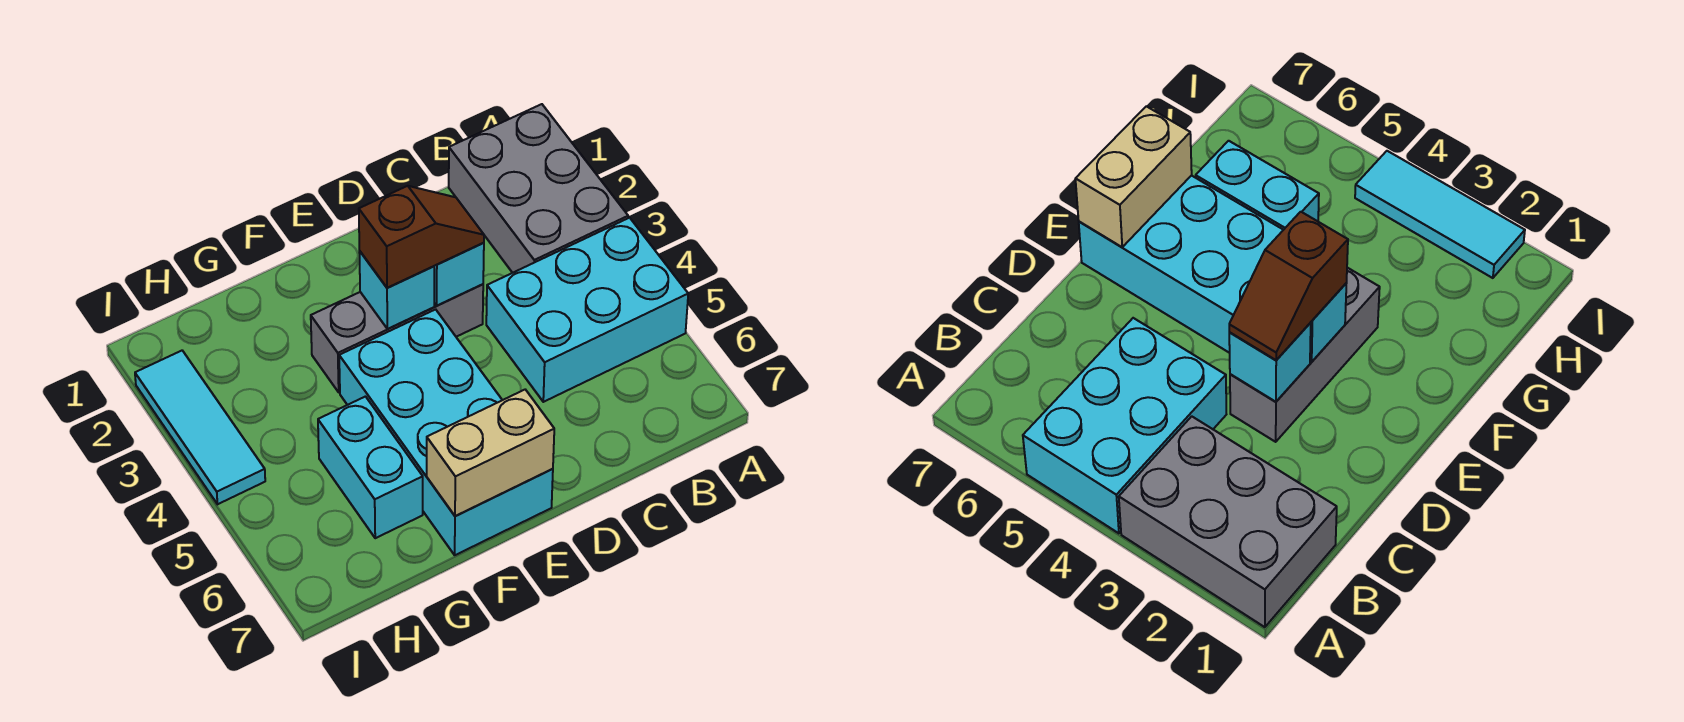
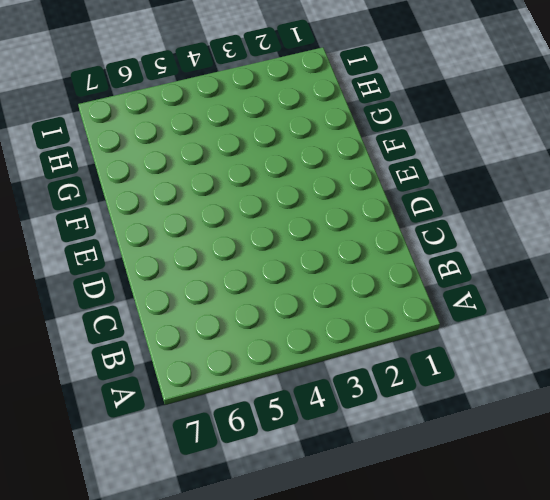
none -> grey brick A1:B3 level 1
none -> cyan brick A4:C5 level 1

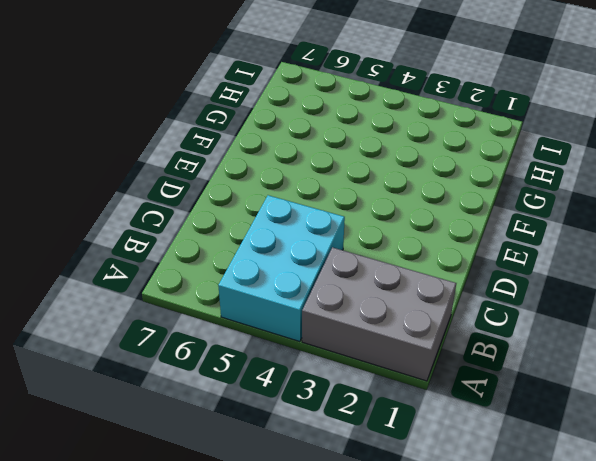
none -> grey brick D3:F3 level 1
none -> cyan brick E4:F7 level 1

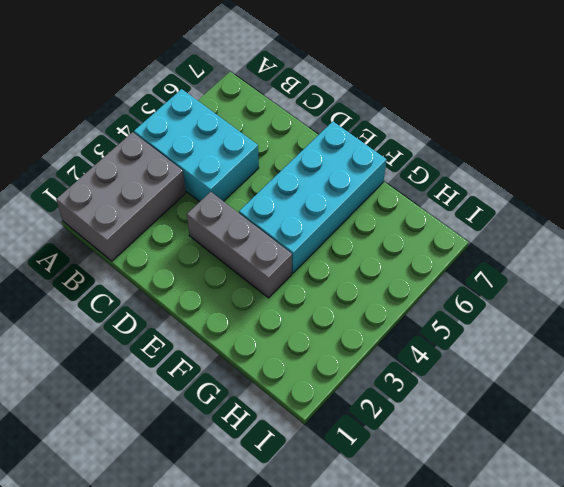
none -> cyan brick G5:G6 level 1
none -> cyan tile I2:I4 level 1

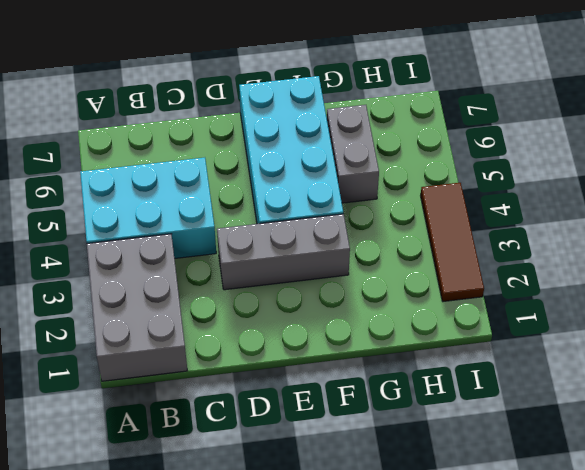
grey brick G5:G6 level 1 -> cyan brick G5:G6 level 1
brown tile I2:I4 level 1 -> cyan tile I2:I4 level 1
none -> cyan brick D3 level 2
none -> cyan brick E3 level 2

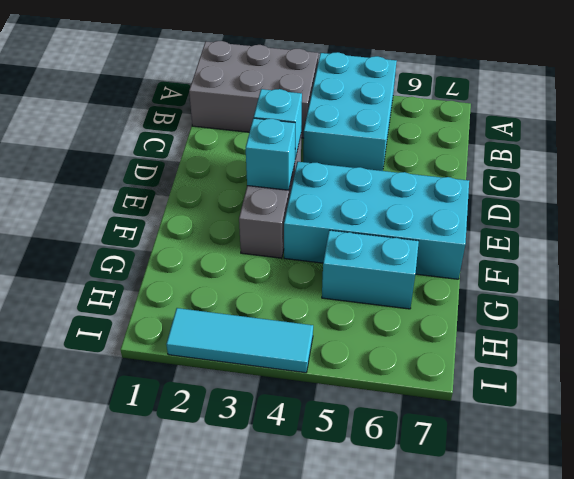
none -> tan brick E7:F7 level 2
none -> brown slope D3:E3 level 3 top E

